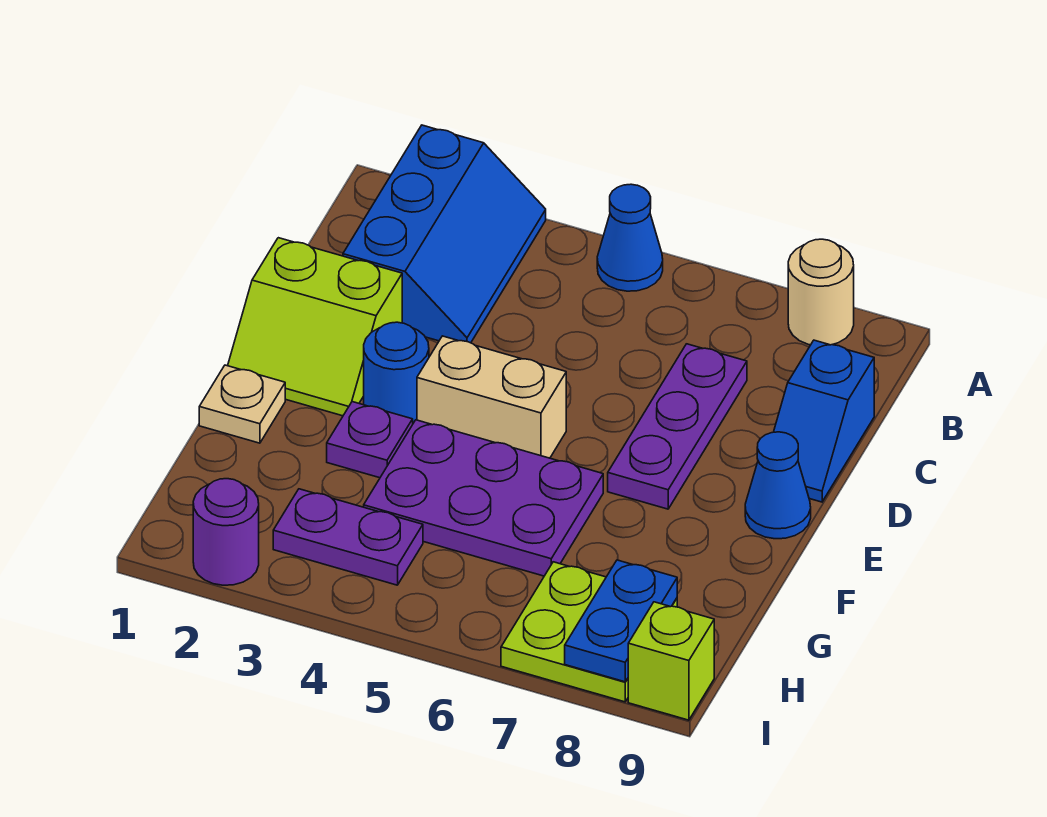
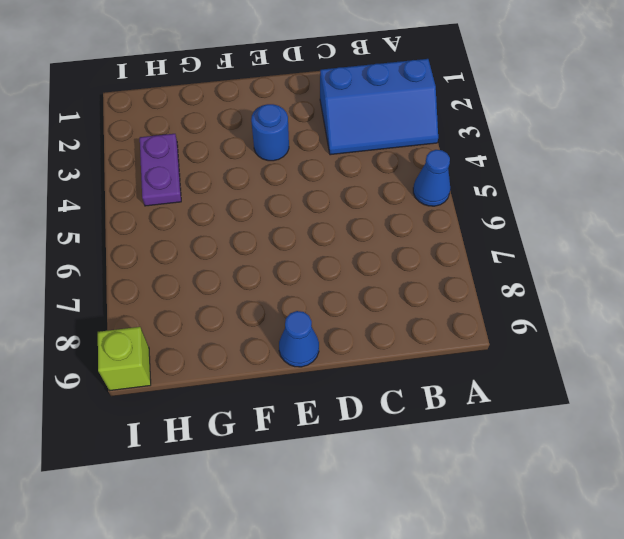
none -> tan round brick A8 level 1
none -> purple plate C7:E7 level 1
none -> blue slope C9:D9 level 1 top C

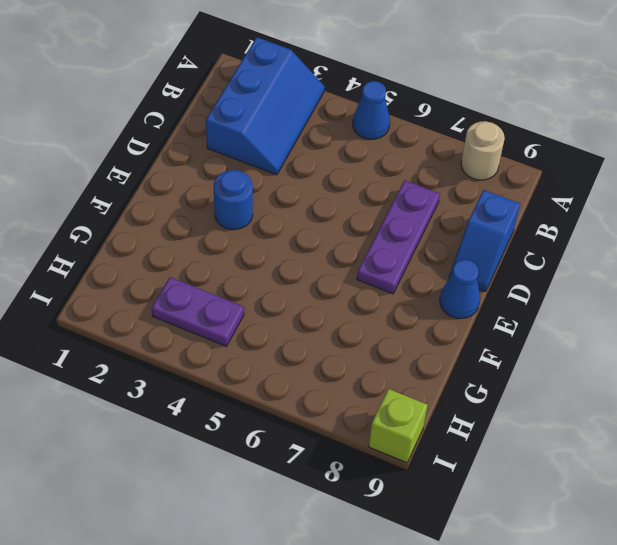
none -> lime slope D1:E2 level 1 top D
none -> tan brick E4:E5 level 1
none -> tan plate F1 level 1

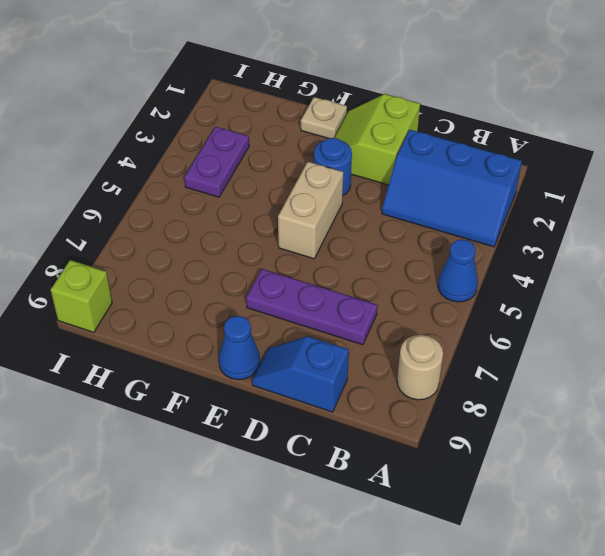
none -> purple plate F3 level 1
none -> purple plate F4:G6 level 1
none -> lime plate H7:I8 level 1

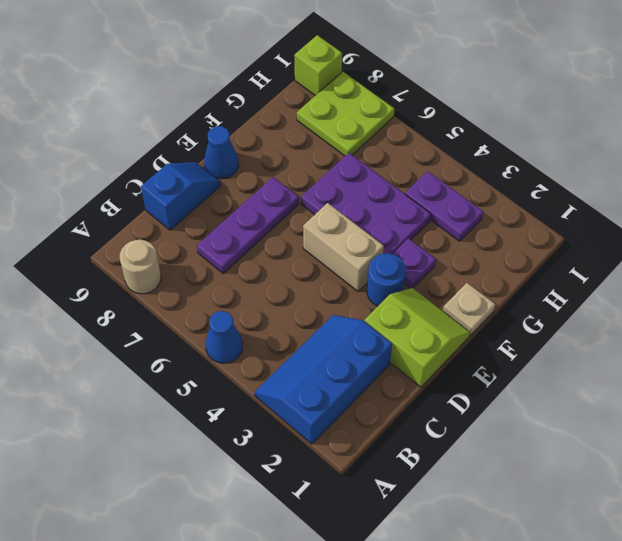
none -> purple round brick I2 level 1
none -> blue plate H8:I8 level 2

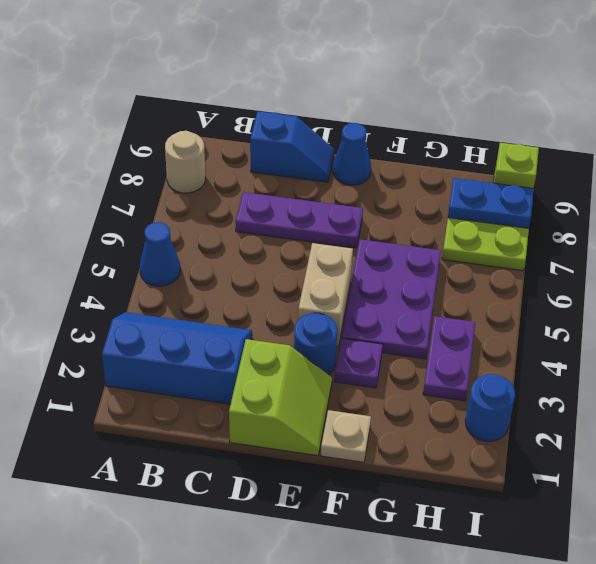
blue round brick I2 level 1 -> purple round brick I2 level 1

